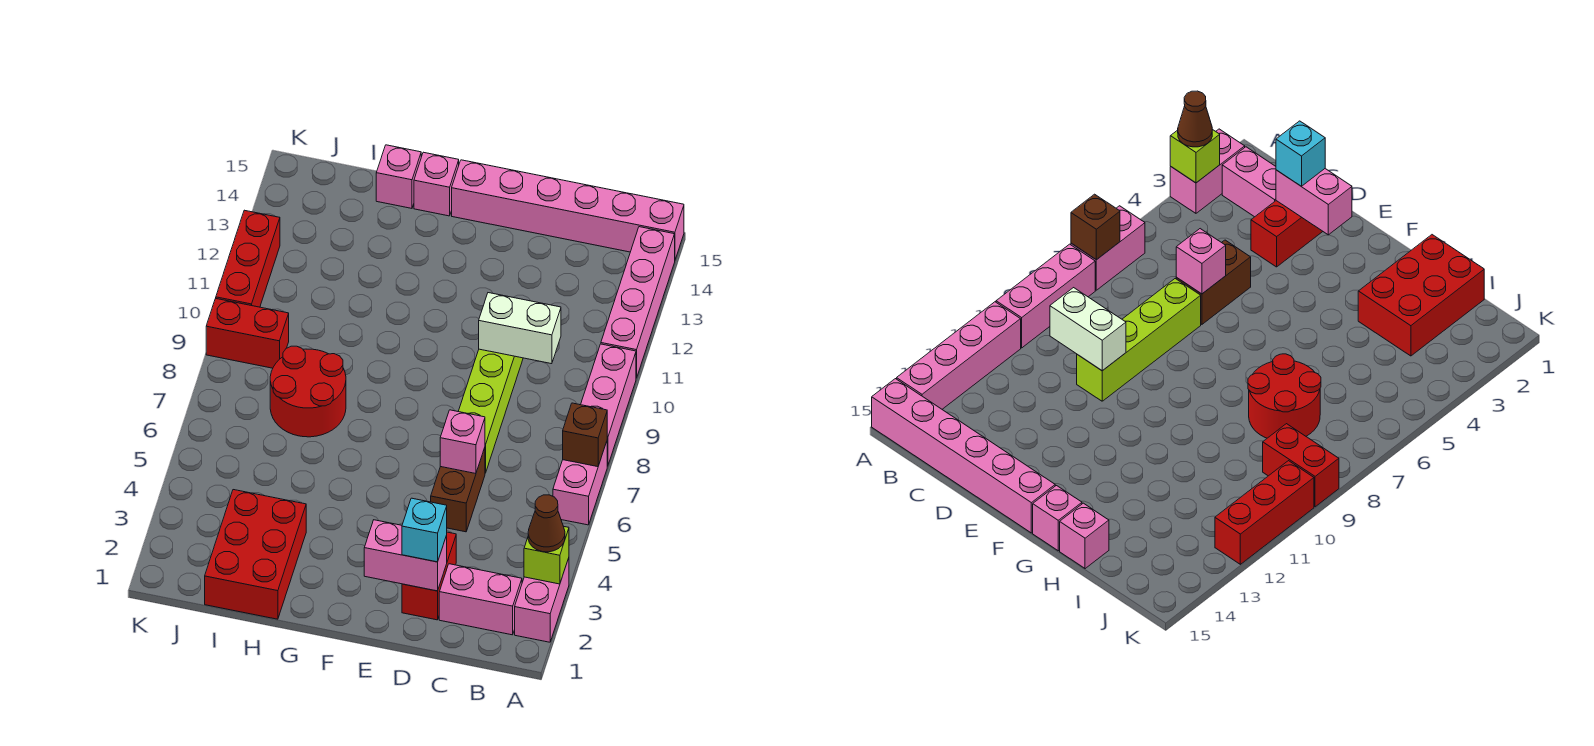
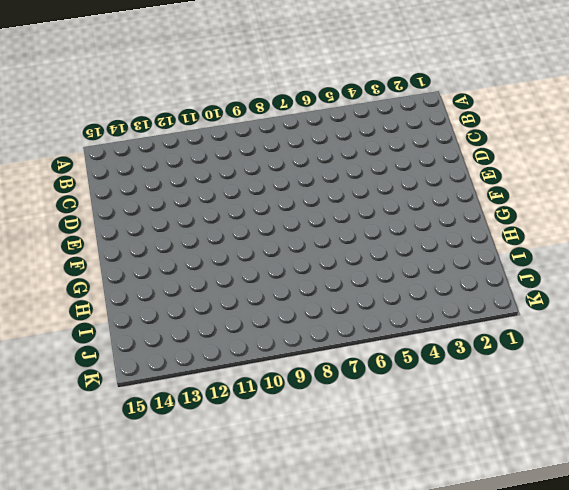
none -> pink brick A2:A3 level 1
none -> pink brick A6:A7 level 1
none -> pink brick A8:A10 level 1

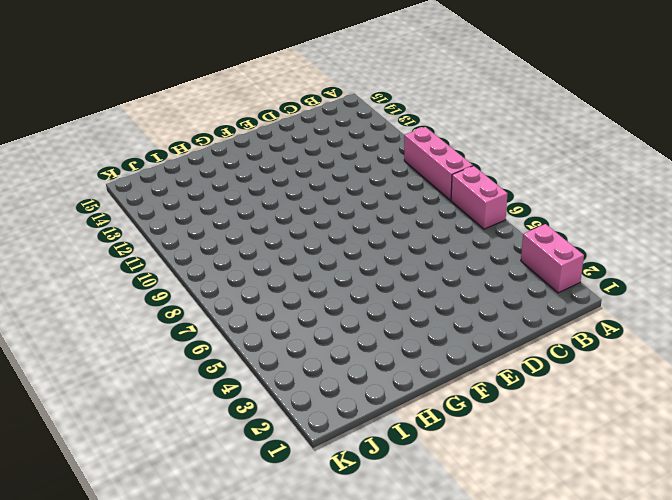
none -> pink brick A11:A14 level 1
none -> pink brick A15:F15 level 1
none -> pink brick B2:C2 level 1

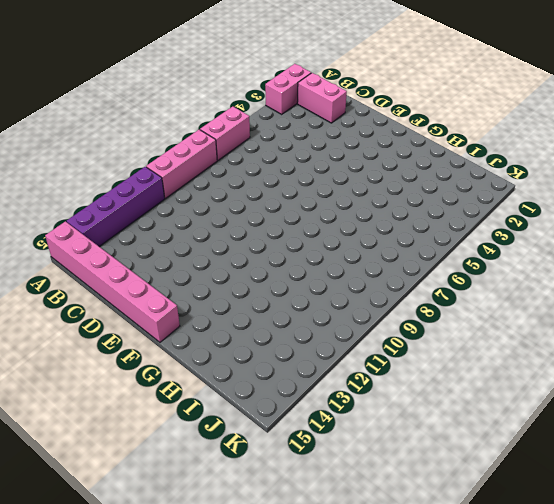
purple brick A11:A14 level 1 -> pink brick A11:A14 level 1
none -> red brick D2:D3 level 1
none -> brown brick D5:D6 level 1
none -> lime brick D7:D10 level 1

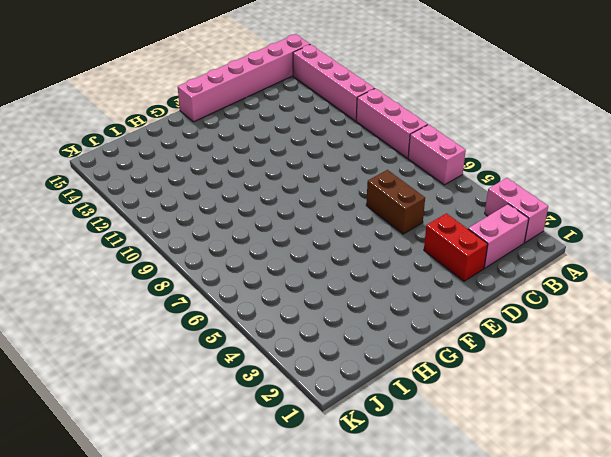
none -> lime brick D7:D10 level 1
none -> pink brick G15 level 1
none -> red brick H1:I3 level 1

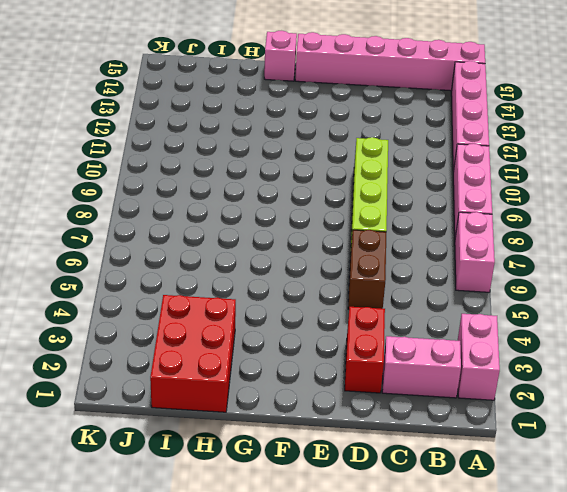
none -> red round brick H7:I8 level 1
none -> pink brick H15 level 1
none -> red brick J9:K9 level 1

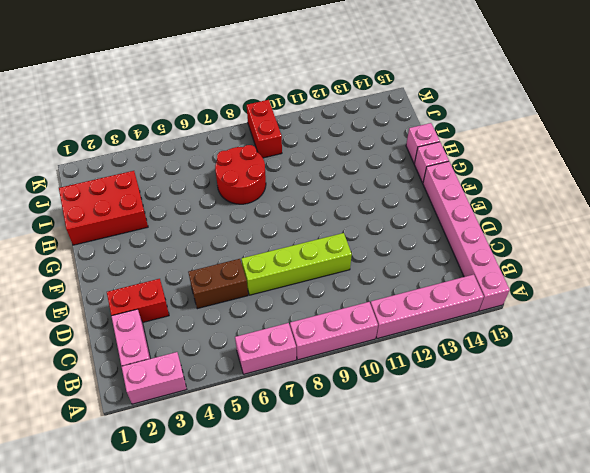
none -> red brick K10:K12 level 1
none -> lime brick A3 level 2
none -> brown brick A7 level 2

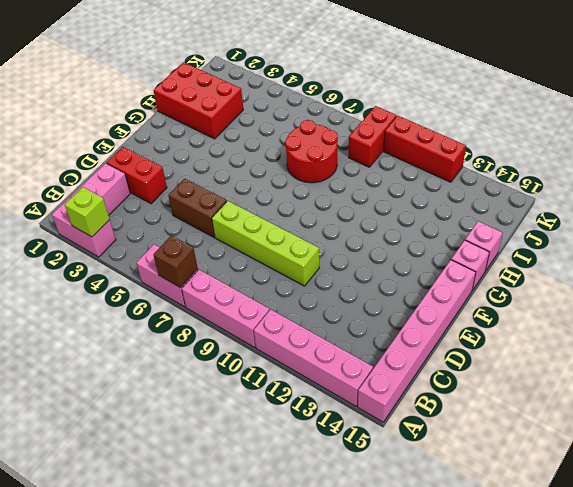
none -> white brick C10:D10 level 2
none -> pink brick D2:E2 level 2
none -> pink brick D6 level 2

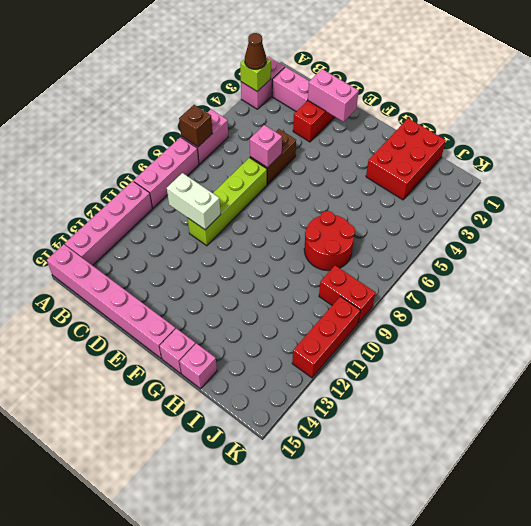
none -> cyan brick D2 level 3

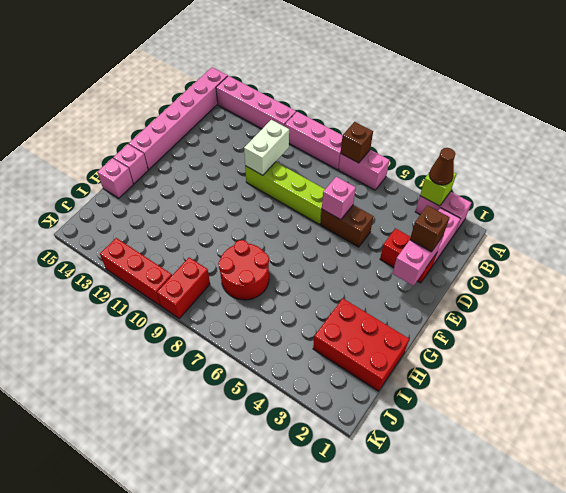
brown brick D2 level 3 -> cyan brick D2 level 3

